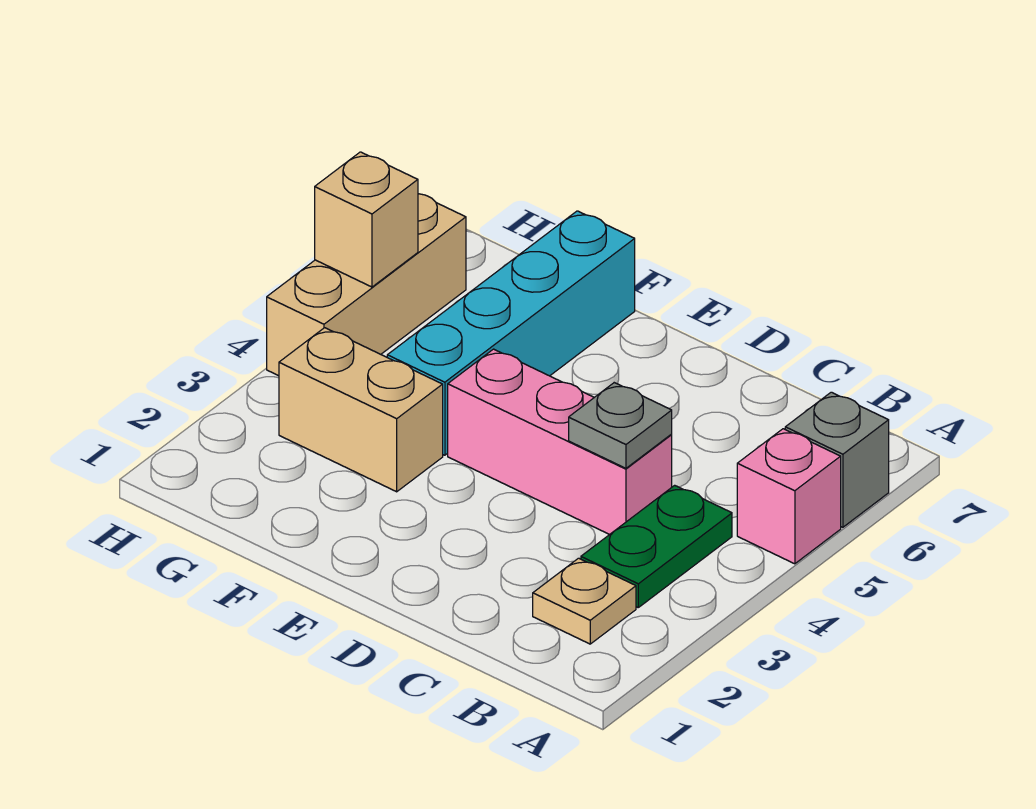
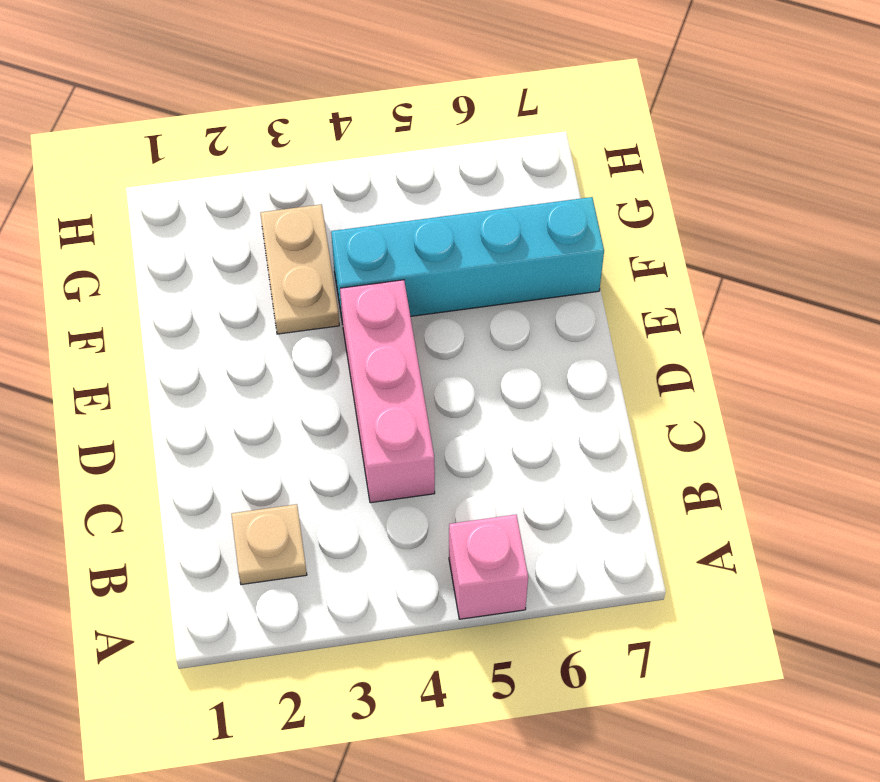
tan plate F3:G3 level 1 -> tan brick F3:G3 level 1
none -> grey brick A6 level 1
none -> green plate B3:B4 level 1

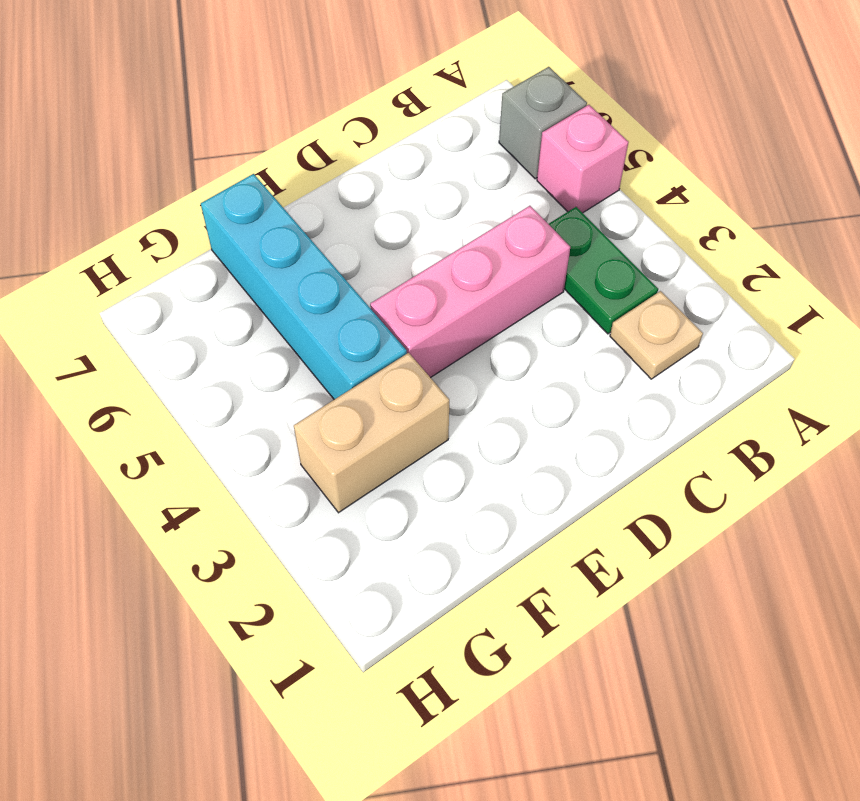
none -> tan brick H4:H6 level 1
none -> grey plate C4 level 2

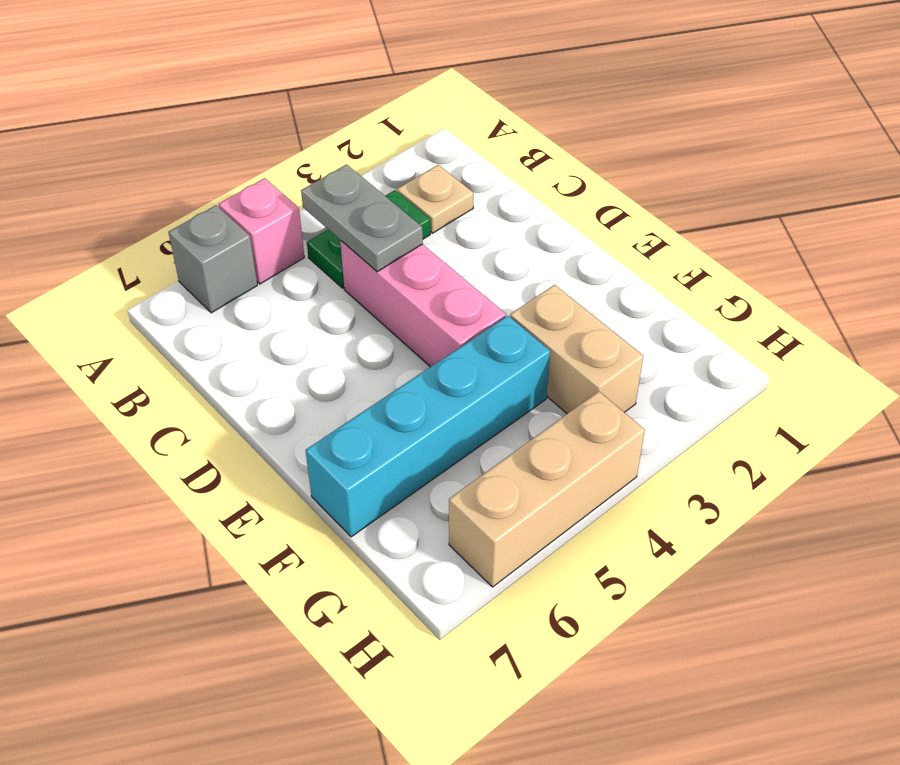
grey plate B4:C4 level 2 -> grey plate C4 level 2
none -> tan brick H5 level 2

